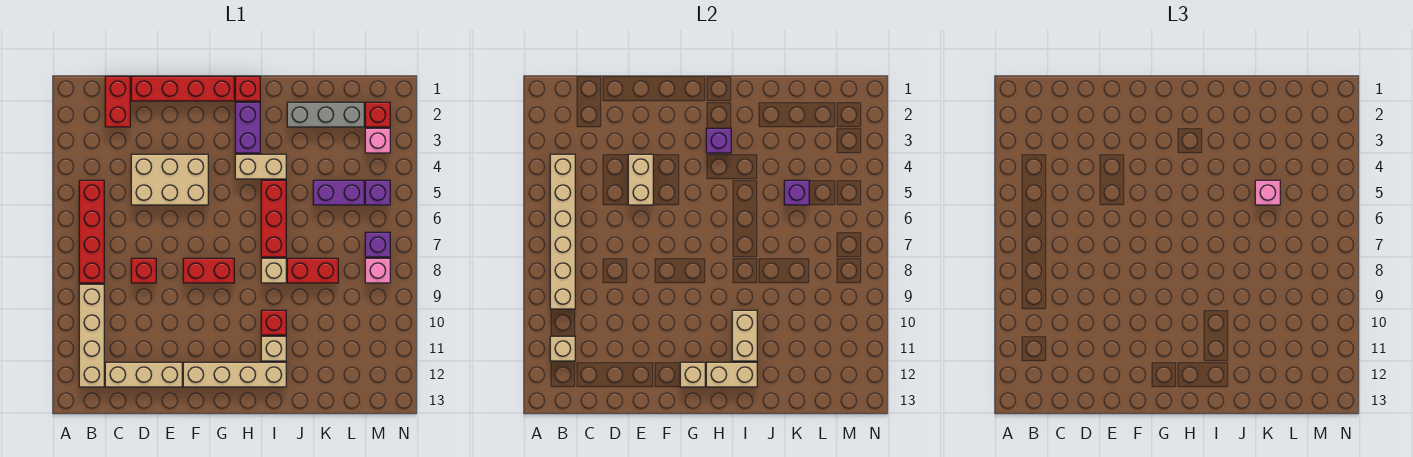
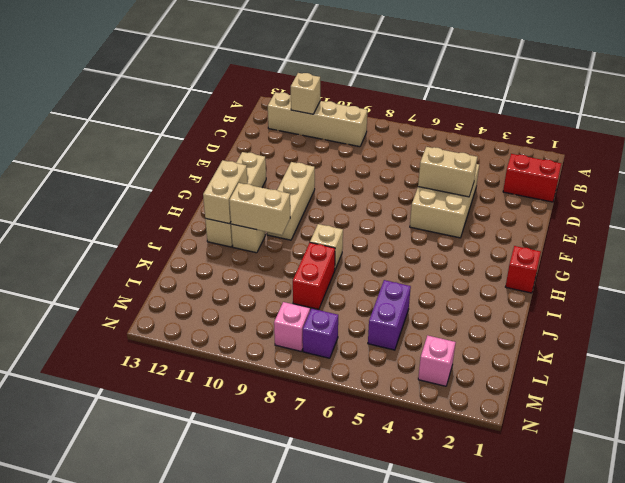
tan brick F10:H10 level 1 -> tan brick C12:E12 level 1
none -> red brick B5:B8 level 1
none -> red brick D1:G1 level 1
none -> red brick D8 level 1
none -> red brick F8:G8 level 1

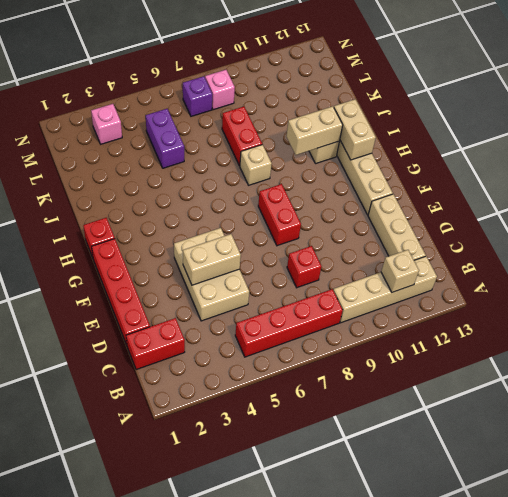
none -> purple brick H2:H3 level 1
none -> tan brick H4:I4 level 1
none -> red brick I5:I7 level 1
none -> red brick I10 level 1

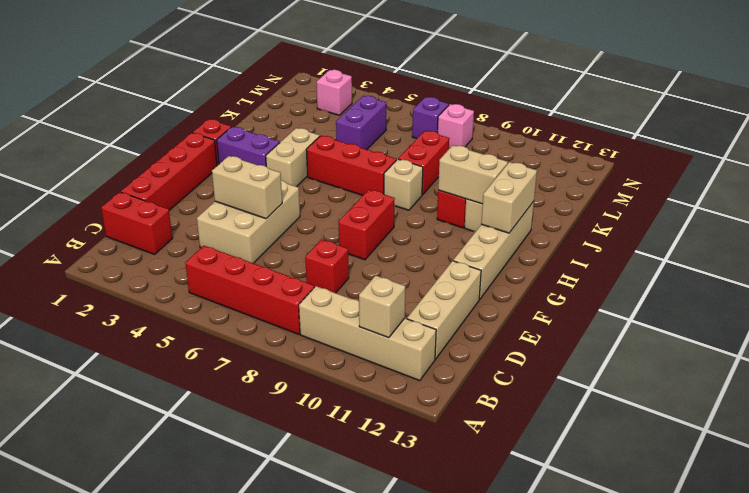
none -> grey brick J2:L2 level 1
none -> red brick M2 level 1
none -> purple brick M5 level 1
none -> tan brick B4:B9 level 2

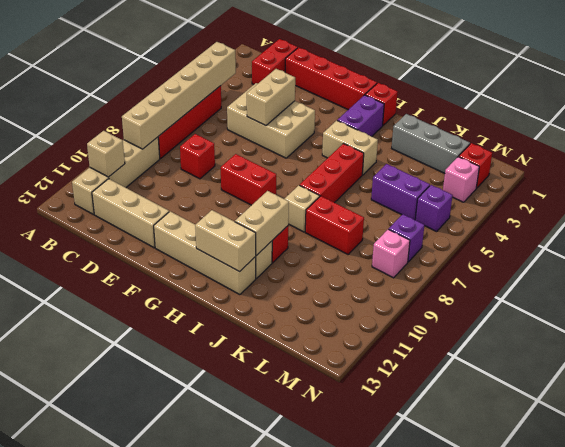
none -> tan brick G12 level 2
none -> purple brick H3 level 2
none -> purple brick K5 level 2
none -> pink brick K5 level 3

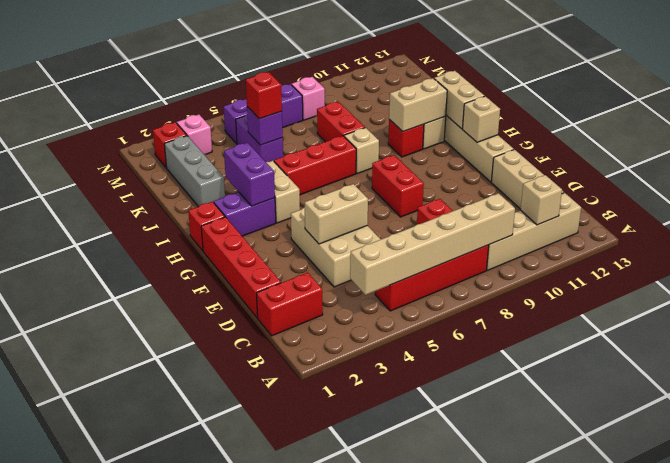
purple brick H3:I3 level 2 -> purple brick H3 level 2
red brick K5 level 3 -> pink brick K5 level 3

